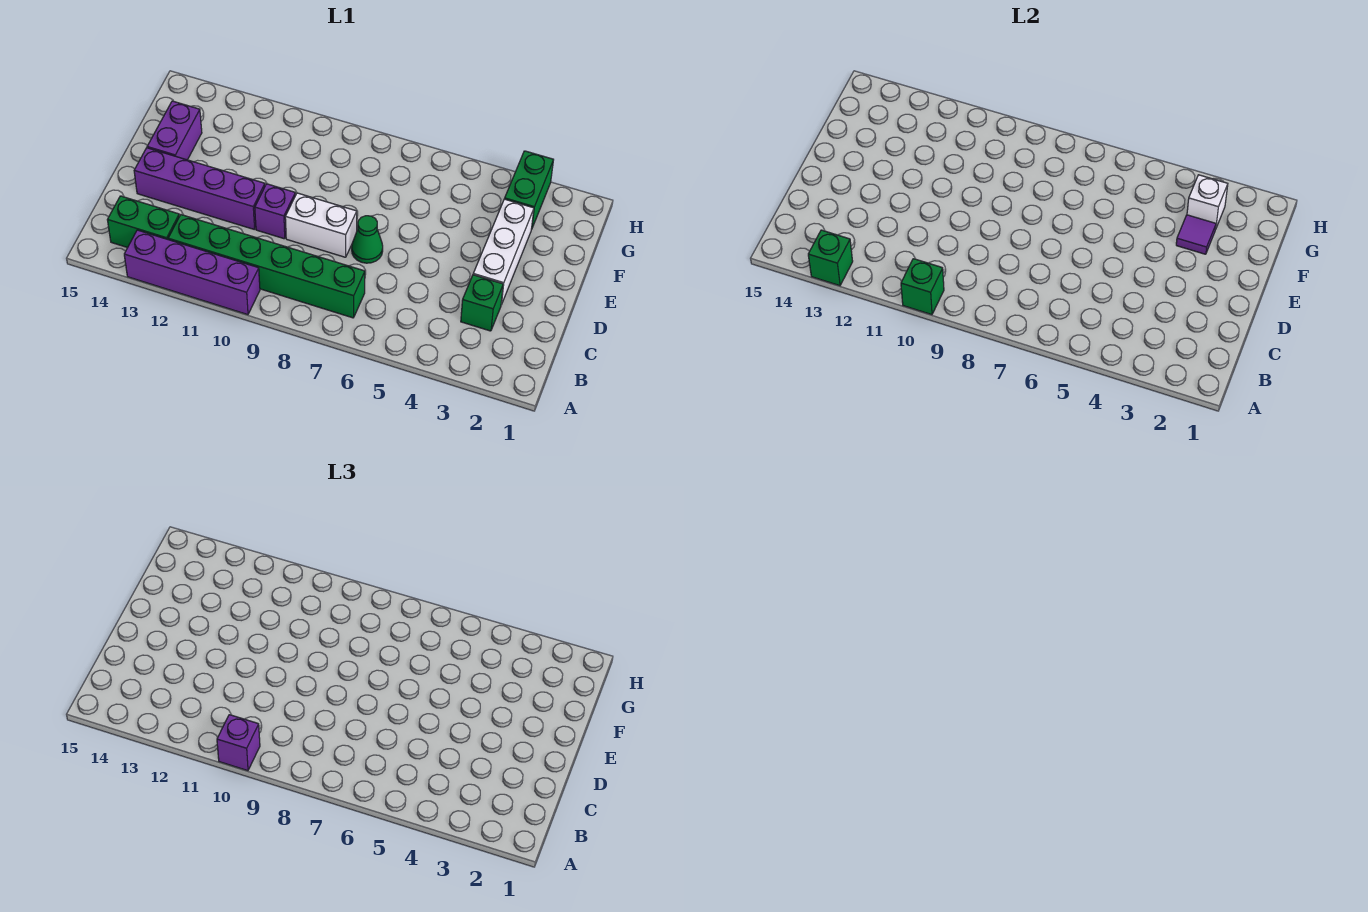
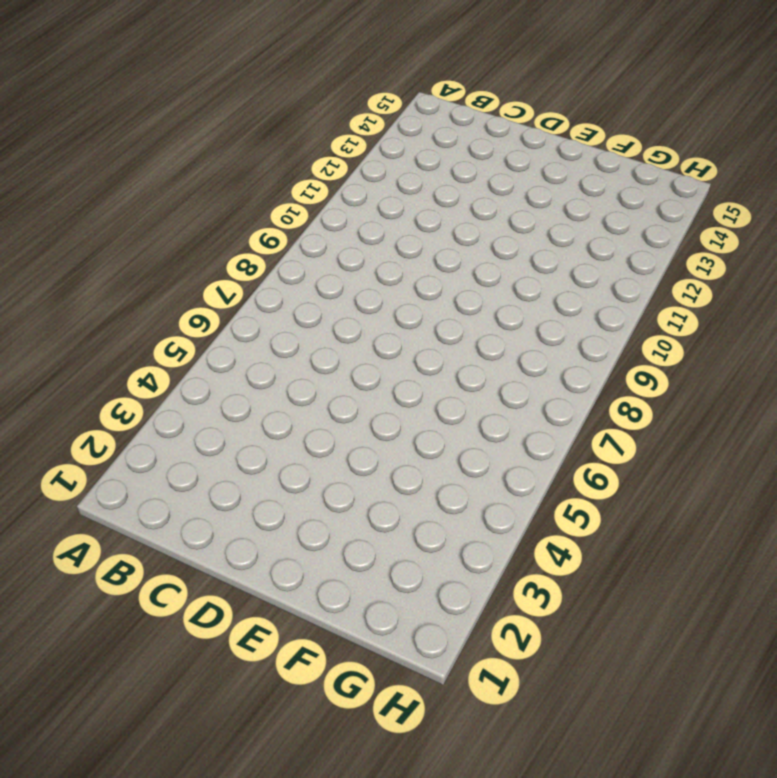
none -> purple brick A10:A13 level 1
none -> green brick B7:B12 level 1
none -> green brick B13:B14 level 1

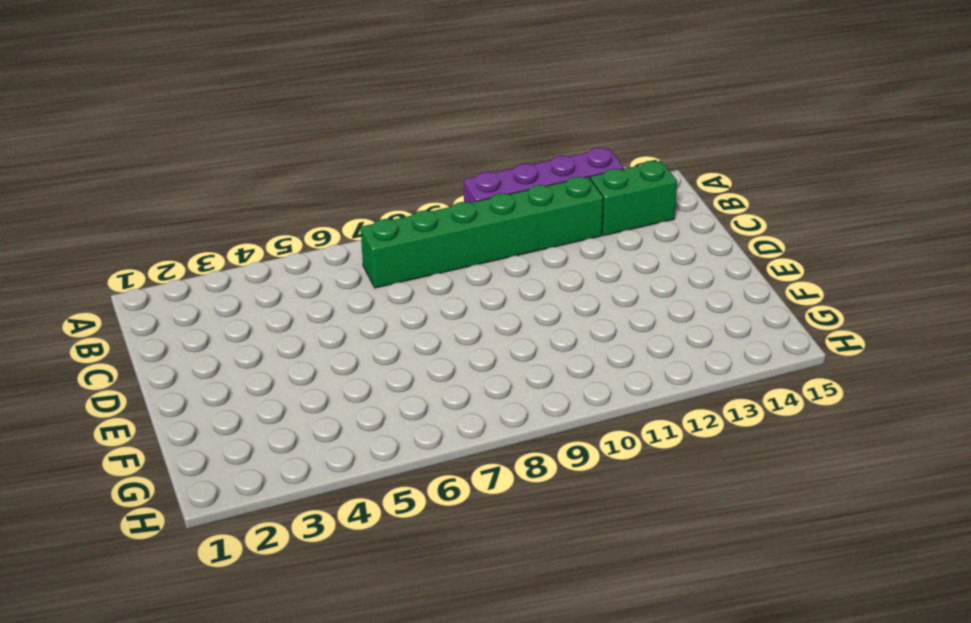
none -> green brick C3 level 1
none -> white brick D3:F3 level 1
none -> green cone D7 level 1

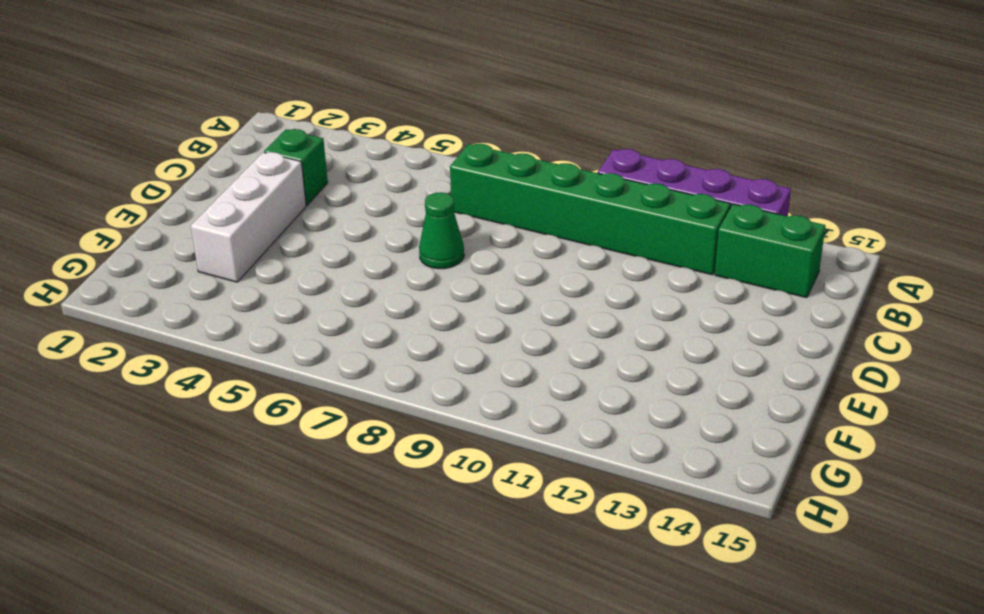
none -> white brick D8:D9 level 1
none -> purple brick D10 level 1
none -> purple brick D11:D14 level 1

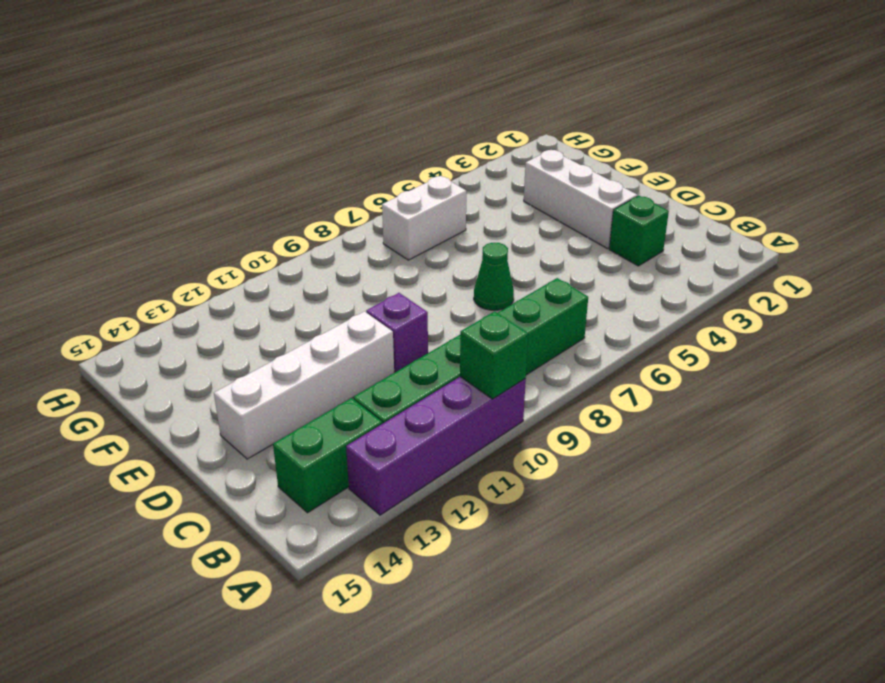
white brick D11:D14 level 1 -> purple brick D11:D14 level 1
white brick G6:G7 level 1 -> white brick D8:D9 level 1
none -> purple brick E14:F14 level 1
none -> green brick G3:H3 level 1
none -> green brick A13 level 2

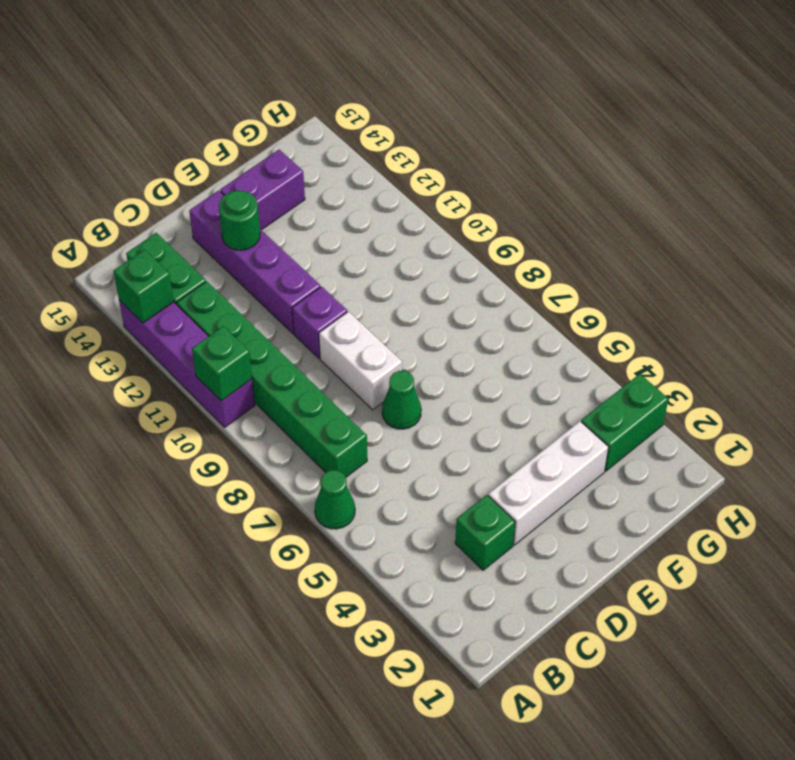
green cone A6 level 1 -> none
green round brick D13 level 2 -> none
none -> purple tile F3 level 2
none -> white brick G3 level 2
none -> purple brick A10 level 3

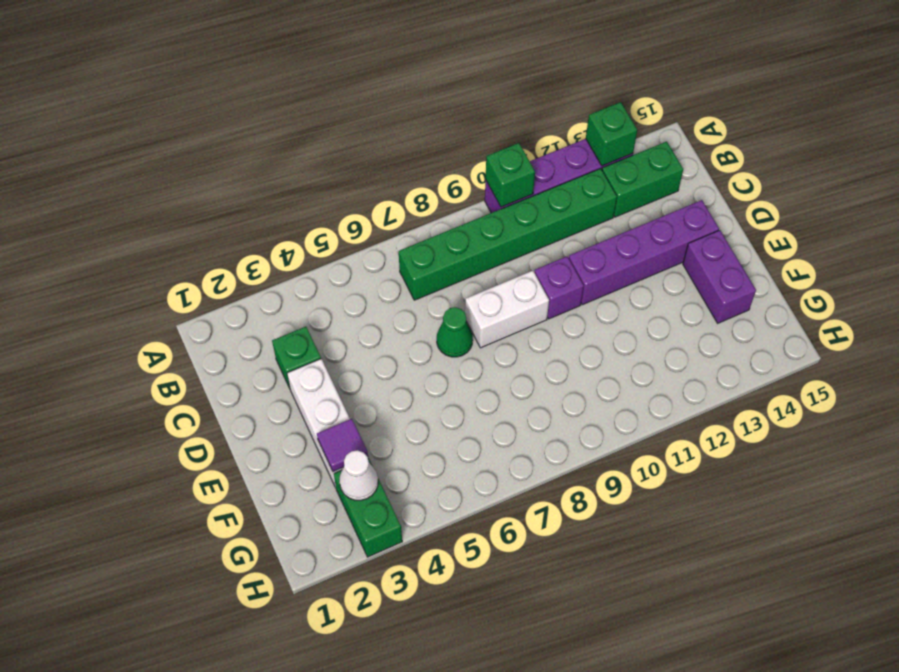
white cone G3 level 2 -> white brick G3 level 2
none -> purple brick A10 level 3

